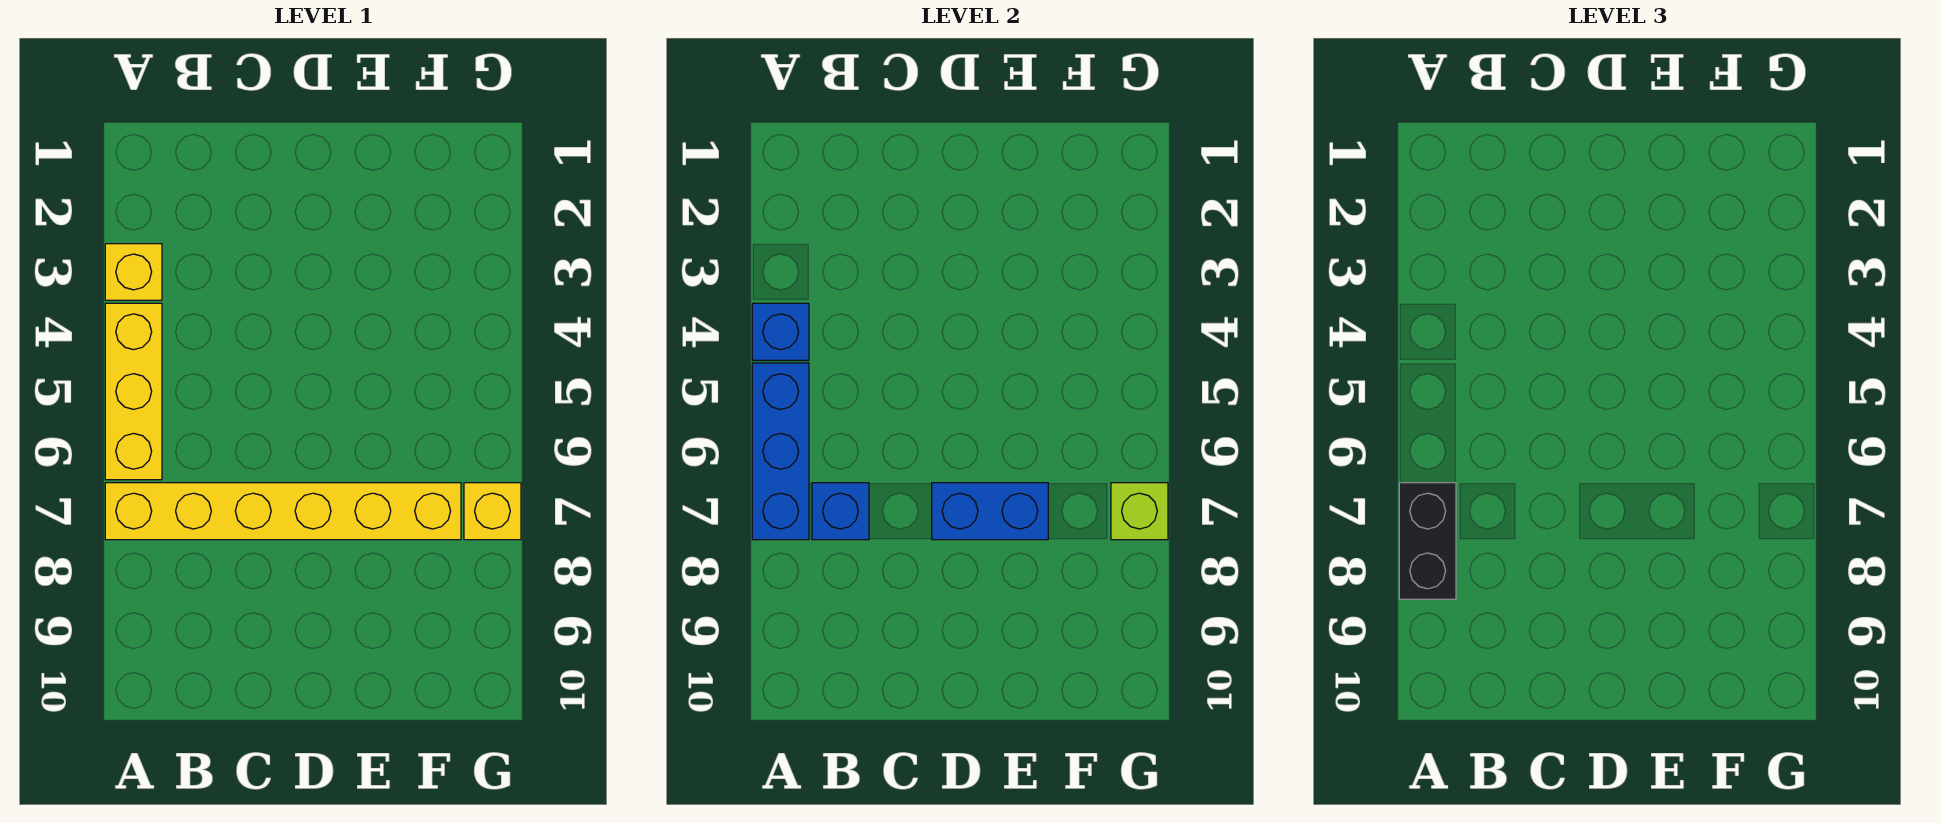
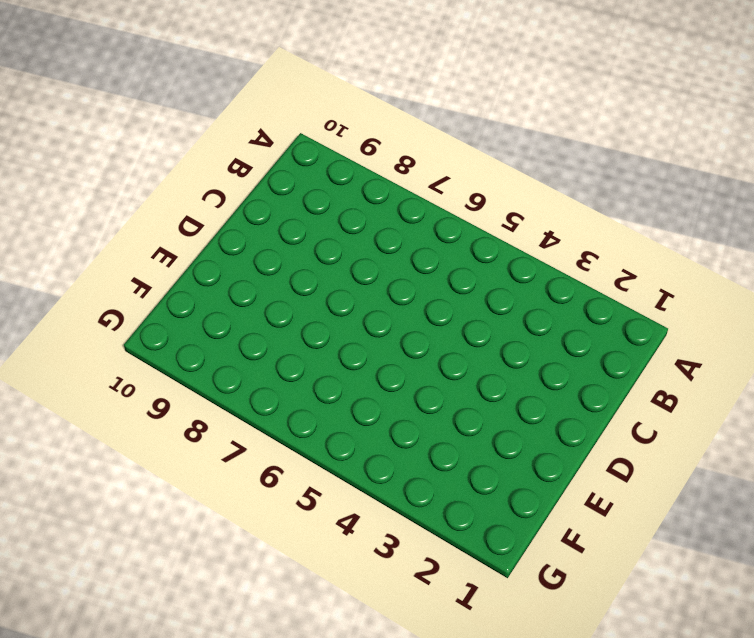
none -> yellow brick A3 level 1
none -> yellow brick A4:A6 level 1

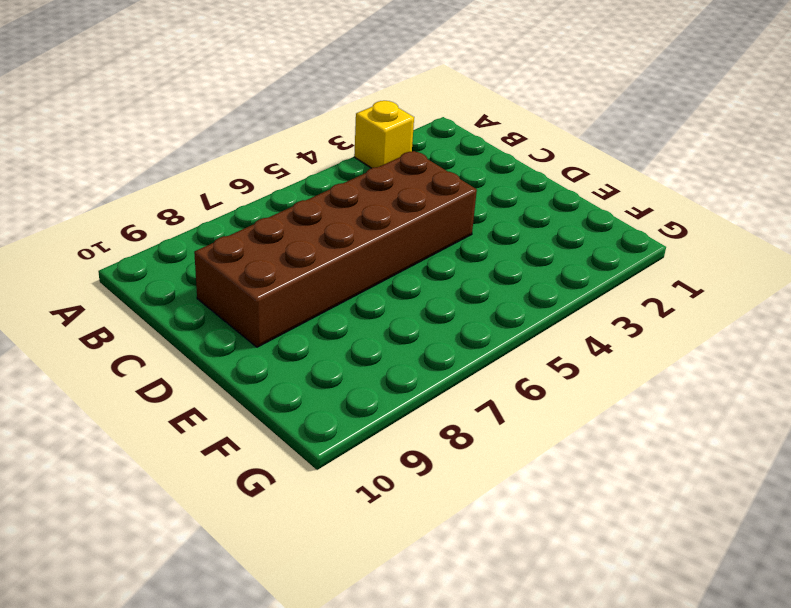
brown brick C4:D9 level 1 -> yellow brick A7:F7 level 1
none -> yellow brick A4:A6 level 1
none -> yellow brick G7 level 1

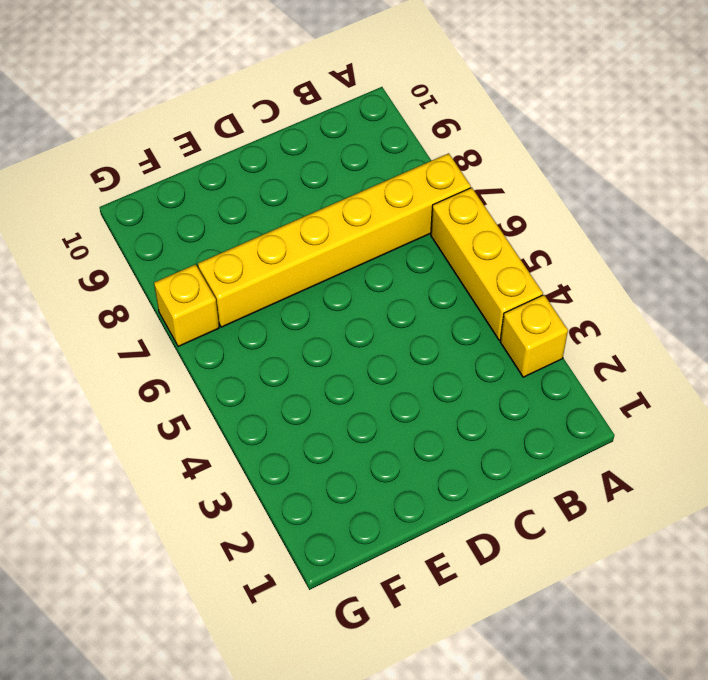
none -> blue brick A4 level 2
none -> blue brick A5:A7 level 2

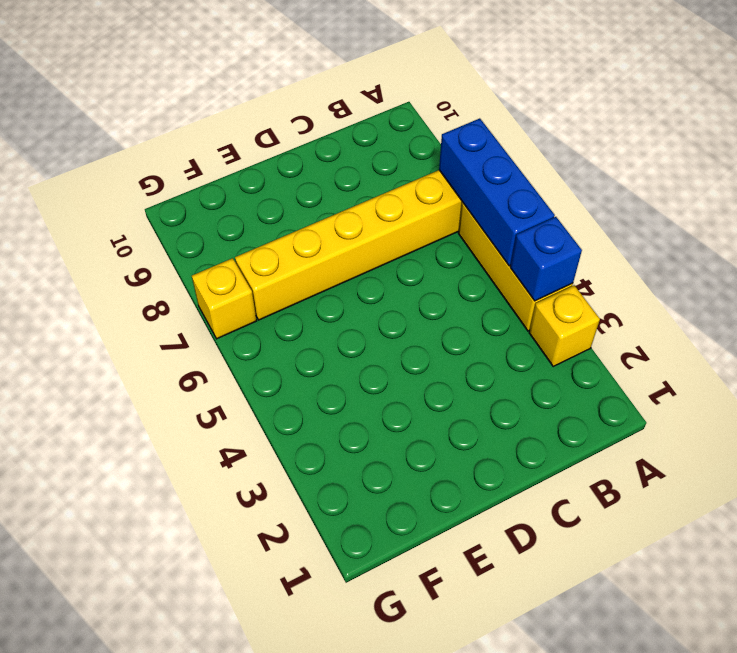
none -> blue brick B7 level 2
none -> blue brick D7:E7 level 2

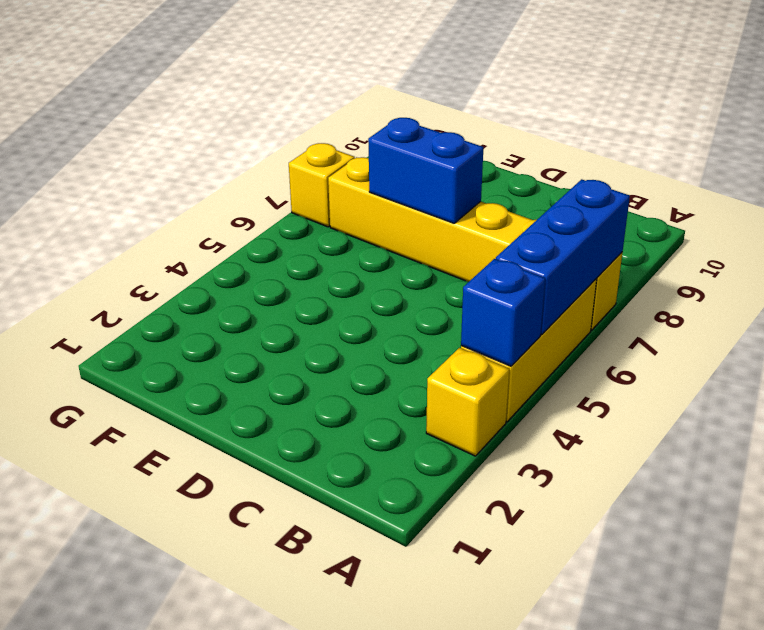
none -> blue brick B7 level 2
none -> lime brick G7 level 2

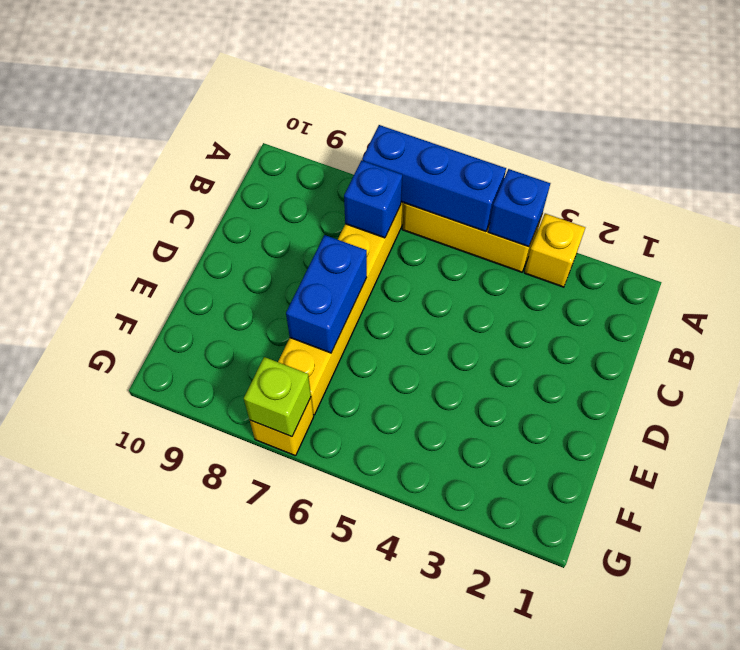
none -> black brick A7:A8 level 3

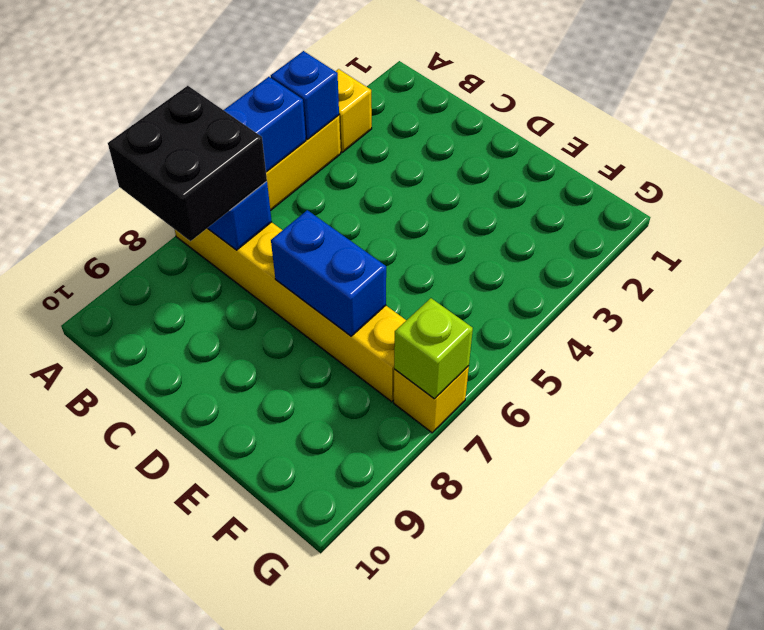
black brick A7:B8 level 3 -> black brick A7:A8 level 3

